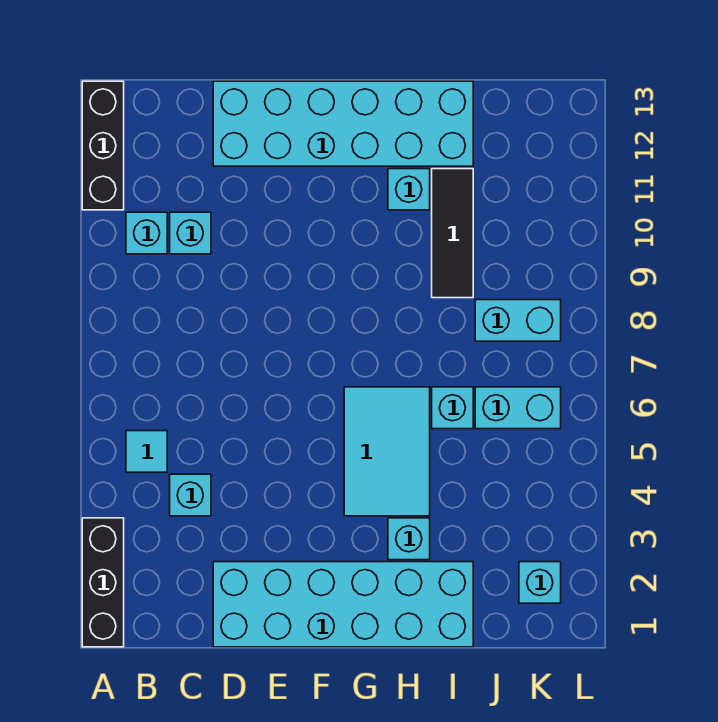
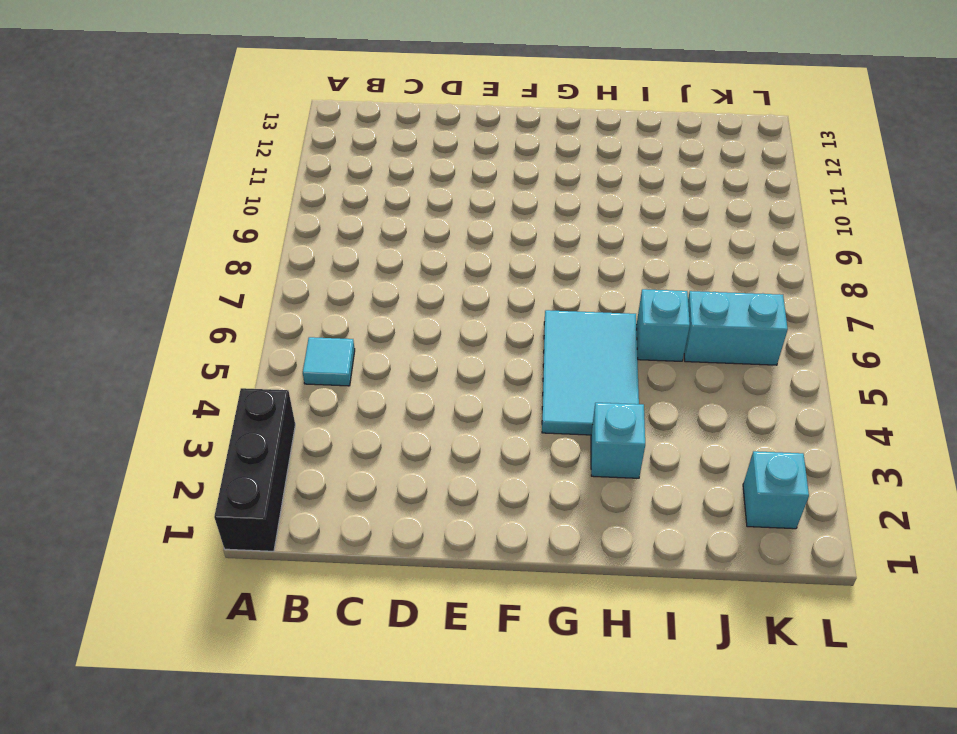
none -> black brick A11:A13 level 1
none -> cyan brick B10 level 1
none -> cyan brick C4 level 1

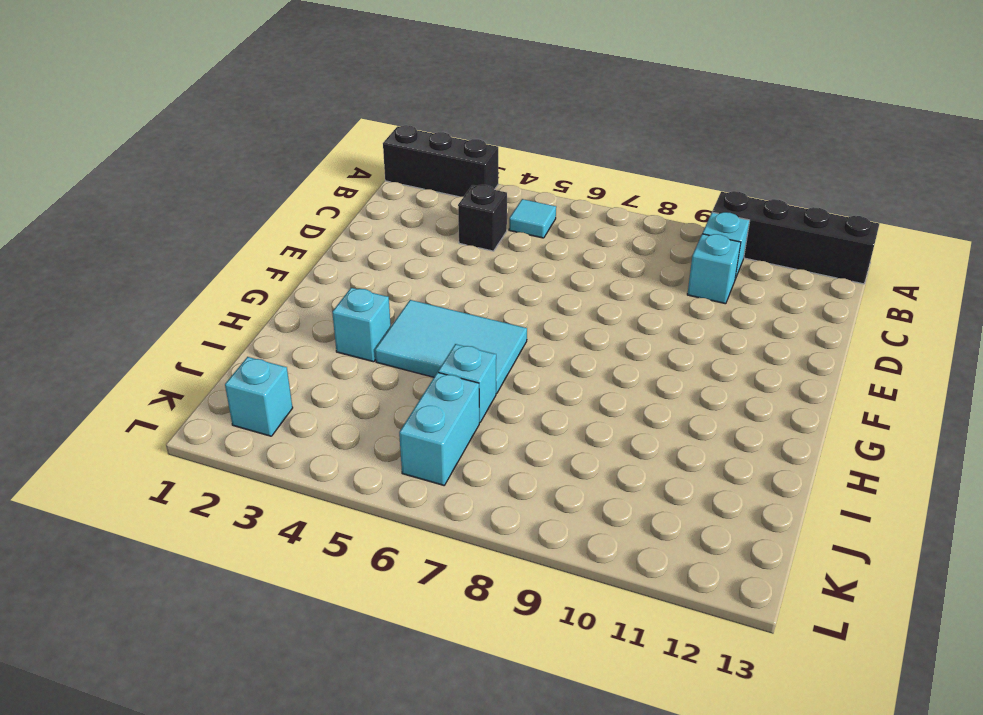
black brick A10:A13 level 1 -> black brick A11:A13 level 1
black brick C4 level 1 -> cyan brick C4 level 1
none -> cyan brick D1:I2 level 1
none -> cyan brick D12:I13 level 1
none -> cyan brick H11 level 1

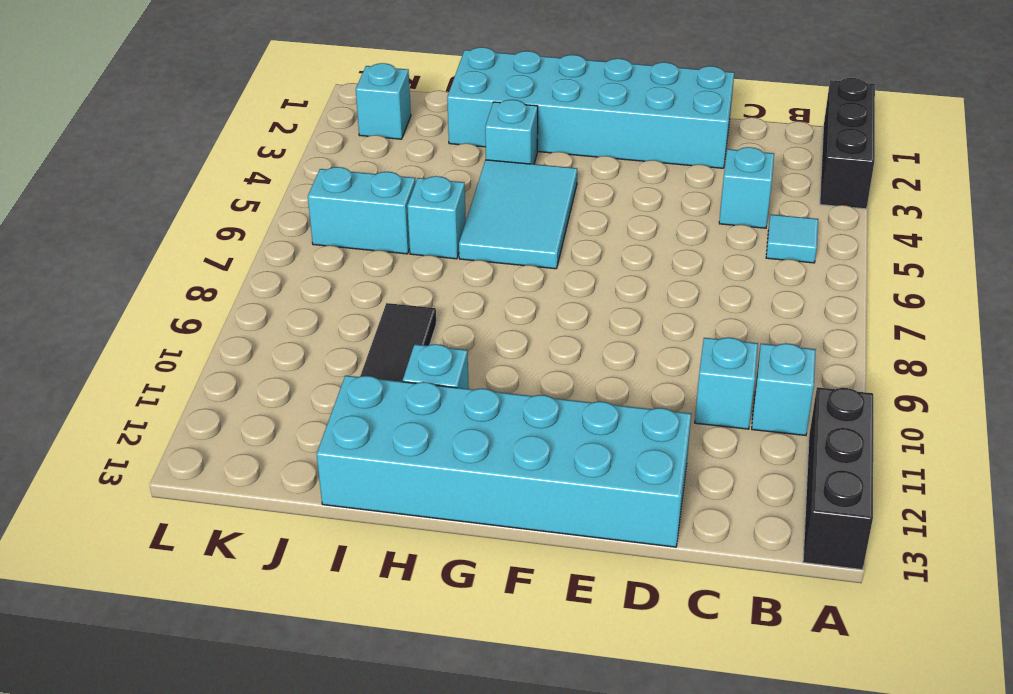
none -> cyan brick J8:K8 level 1

